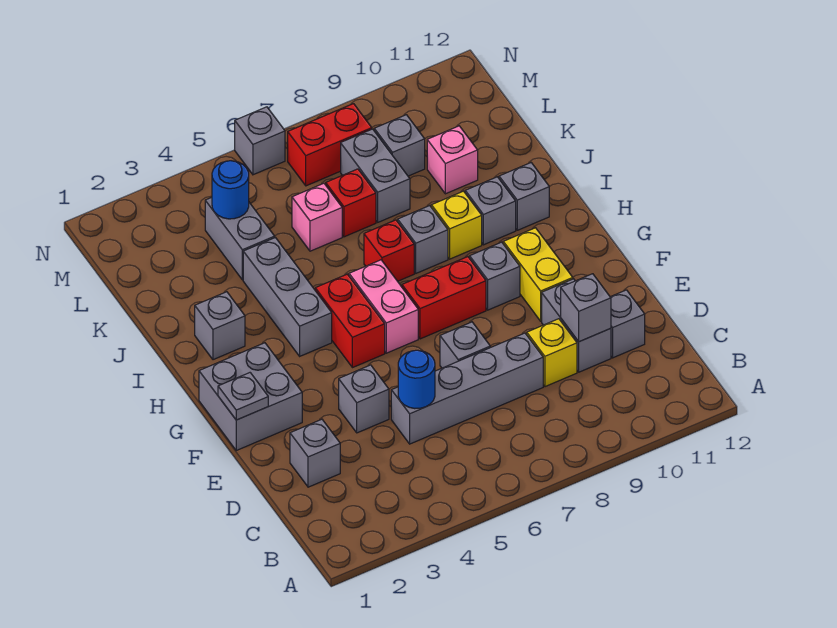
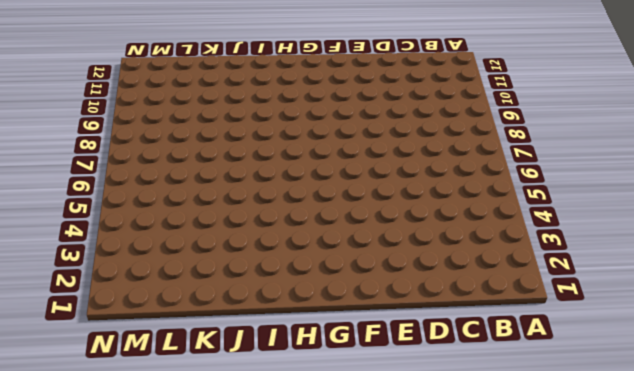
none -> grey brick D2 level 1
none -> grey brick D5:D8 level 1
none -> yellow brick D9 level 1
none -> grey brick D10:E10 level 1

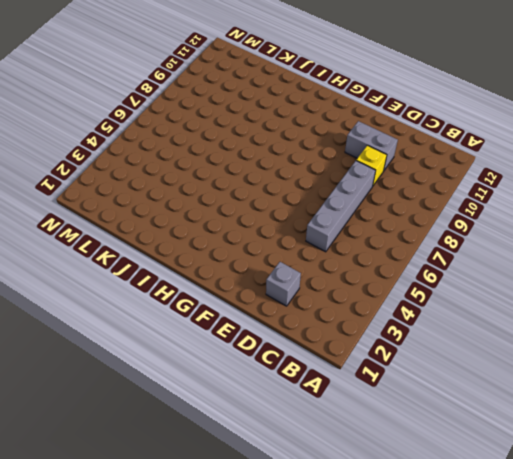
none -> grey brick D11 level 1
none -> grey brick E4 level 1
none -> grey brick E7 level 1
none -> grey brick F1:G2 level 1

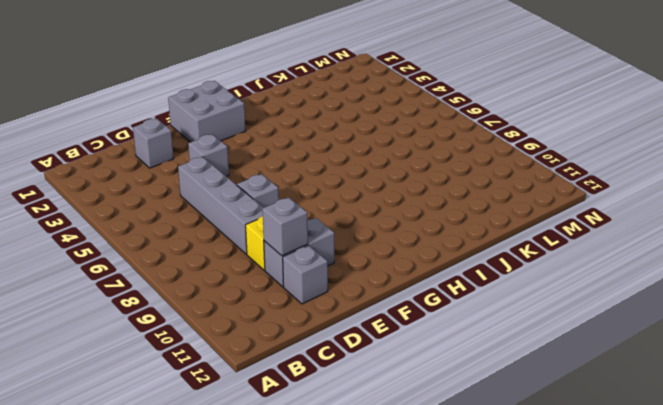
none -> yellow brick F10:G10 level 1
none -> red brick G5:H5 level 1
none -> pink brick G6:H6 level 1
none -> red brick G7:G8 level 1

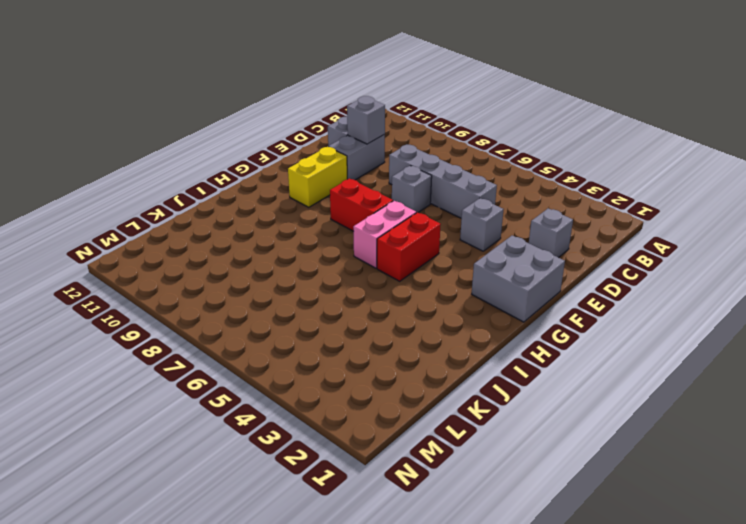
none -> yellow brick D9 level 1
none -> grey brick G9 level 1
none -> grey brick H4:J4 level 1
none -> grey brick I2 level 1

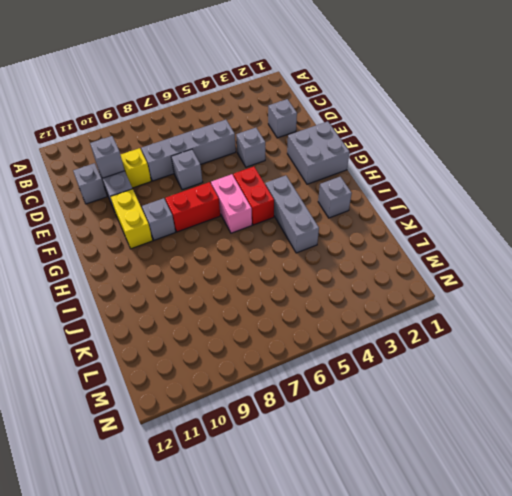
none -> red brick I7 level 1
none -> grey brick I8 level 1
none -> yellow brick I9 level 1
none -> grey brick I10 level 1

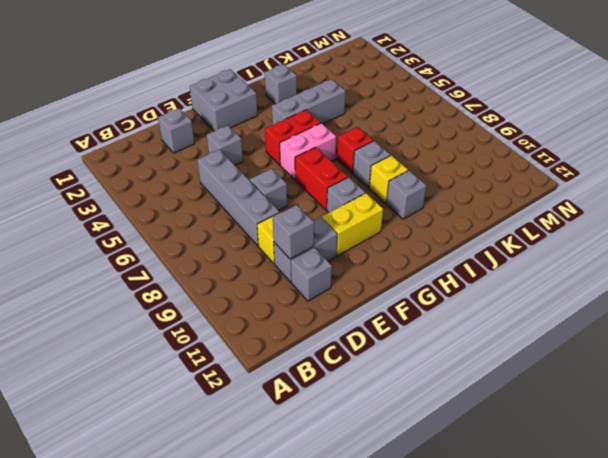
none -> grey brick I11 level 1
none -> grey brick K4:L4 level 1
none -> pink brick K6 level 1
none -> red brick K7 level 1

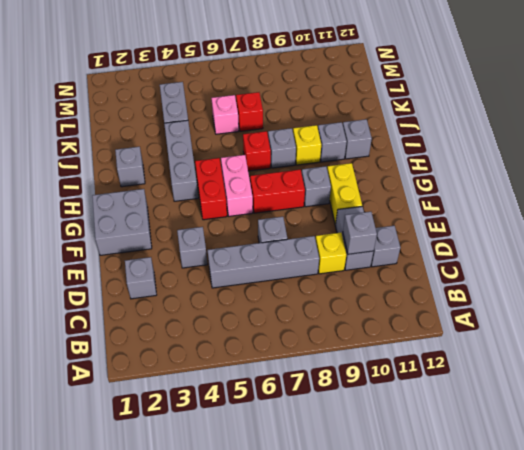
none -> grey brick K8:L8 level 1
none -> pink brick K10 level 1
none -> grey brick L9 level 1
none -> red brick M7:M8 level 1

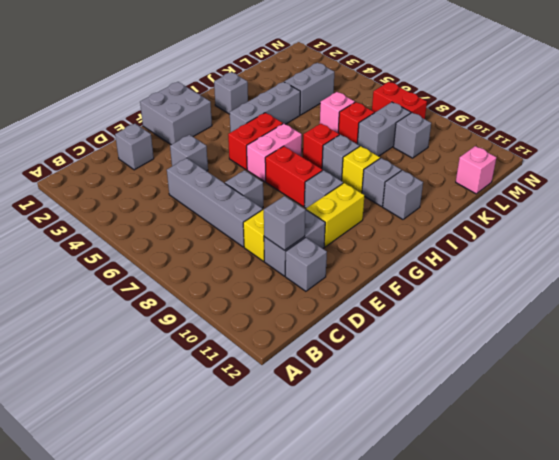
pink brick L12 level 1 -> pink brick K10 level 1
none -> grey brick N6 level 1
none -> blue round brick D5 level 2
none -> grey plate F1 level 2
none -> blue round brick L4 level 2

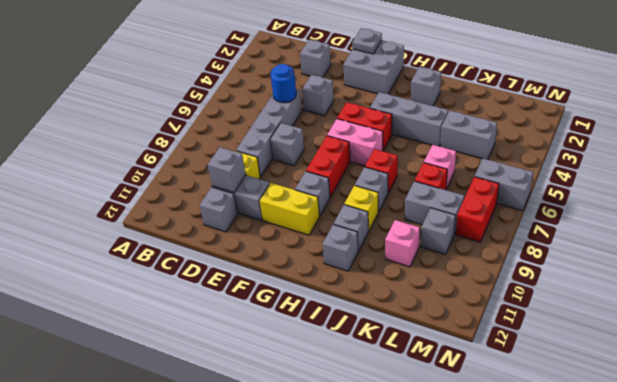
grey brick M6:N6 level 1 -> grey brick N6 level 1
none -> blue round brick L4 level 2

